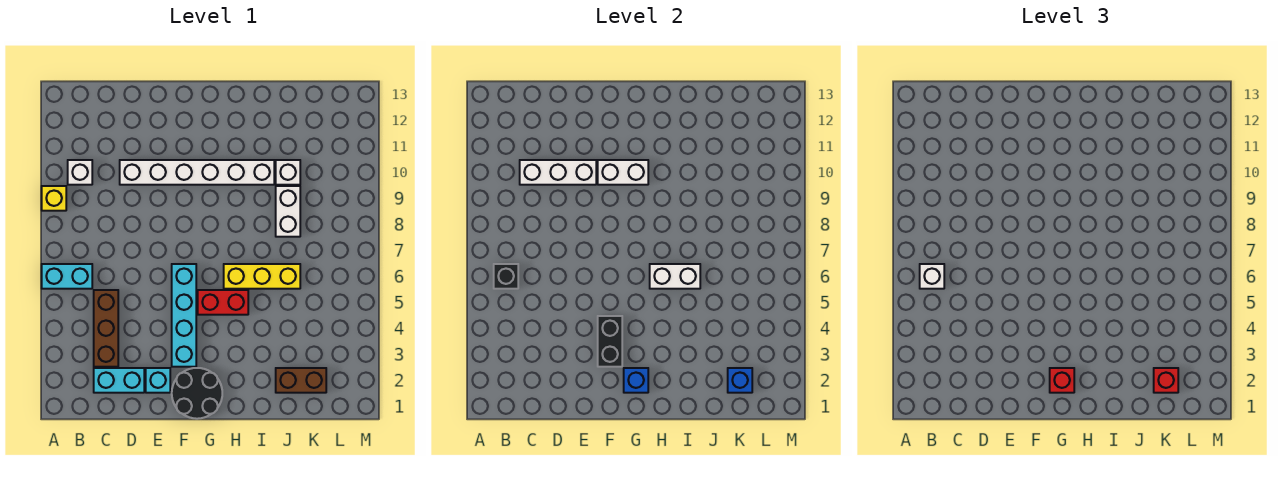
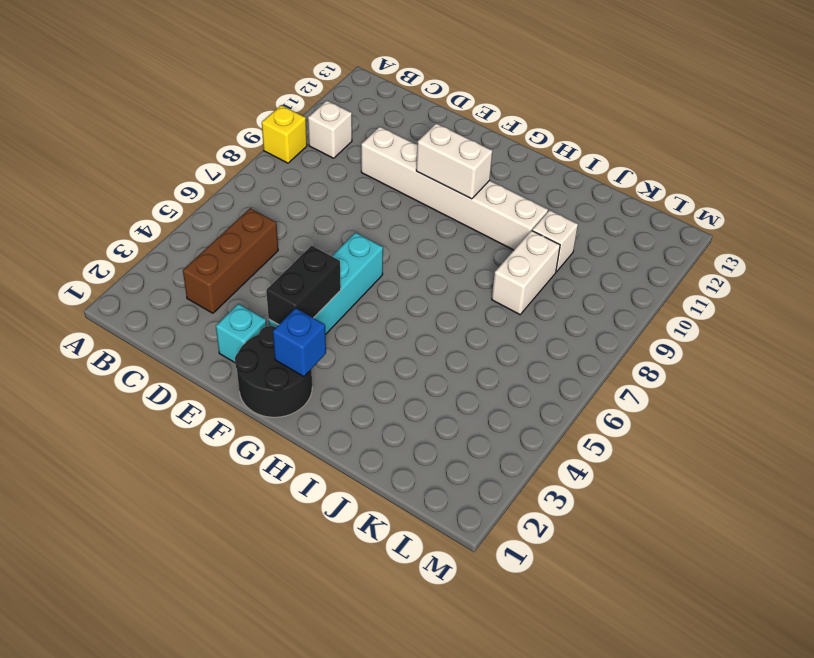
none -> cyan brick A6:B6 level 1
none -> cyan brick C2:D2 level 1
none -> red brick G5:H5 level 1

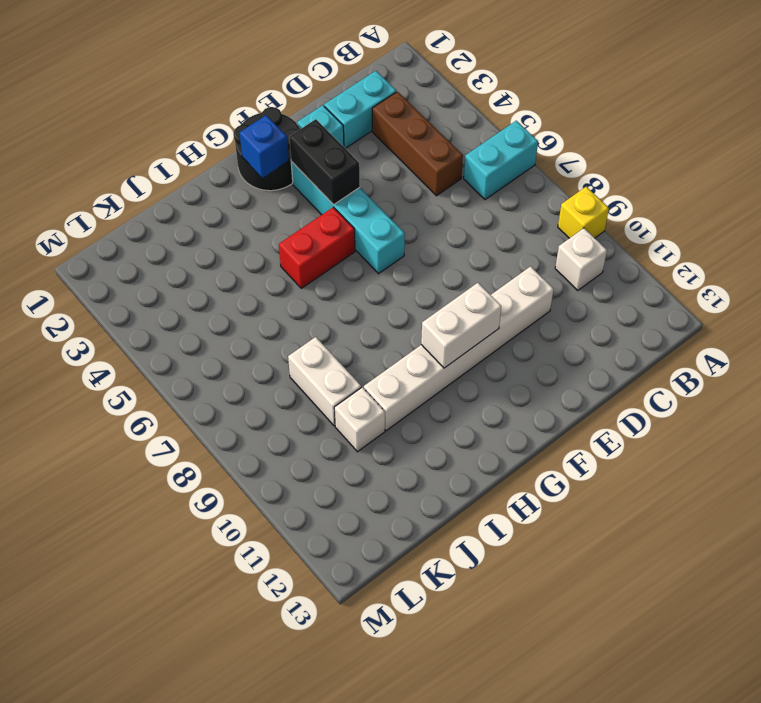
none -> yellow brick H6:J6 level 1
none -> brown brick J2:K2 level 1
none -> black brick B6 level 2

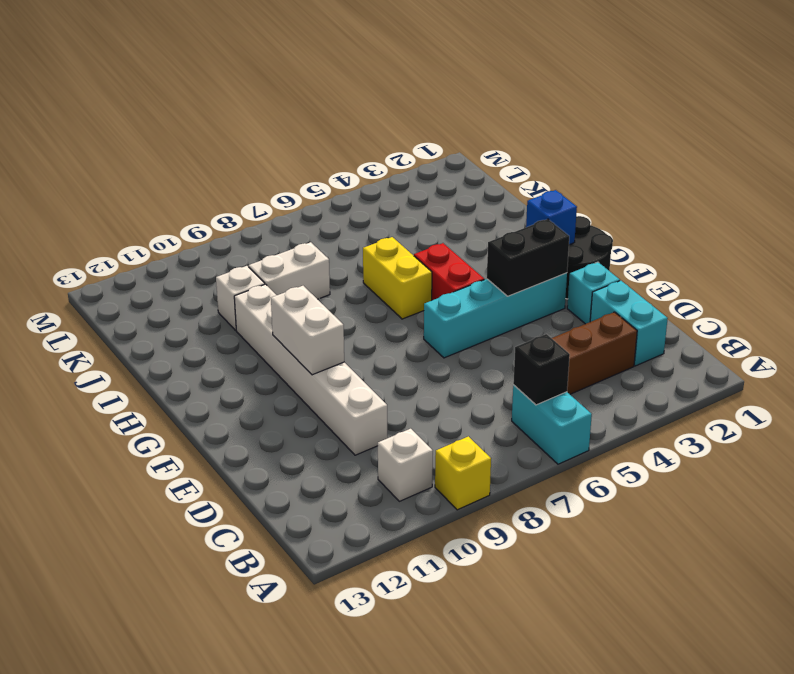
yellow brick H6:I6 level 1 -> yellow brick H6:J6 level 1
none -> brown brick J2:K2 level 1
none -> white brick C10:E10 level 2
none -> white brick H6:I6 level 2

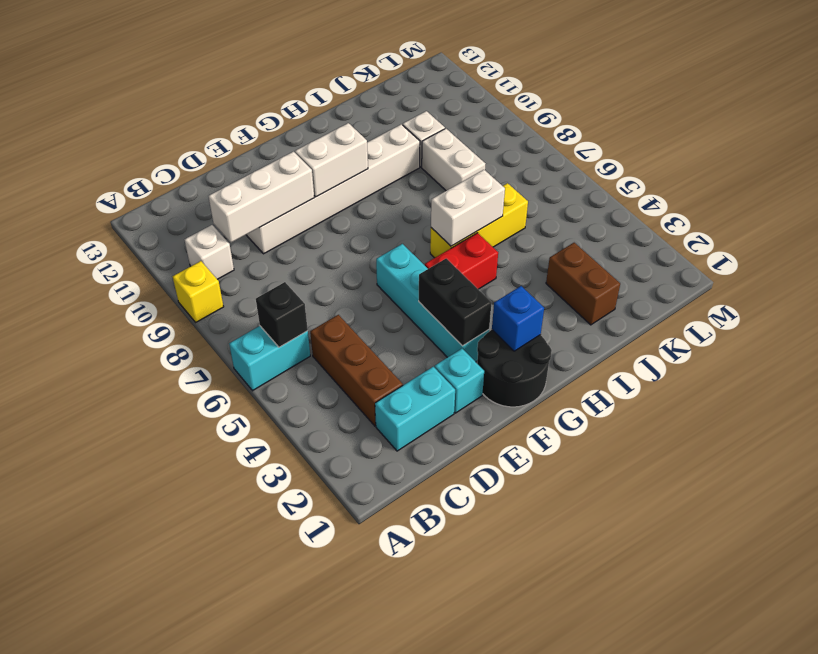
brown brick J2:J3 level 1 -> brown brick J2:K2 level 1
none -> blue brick K2 level 2
none -> white brick B6 level 3
none -> red brick G2 level 3

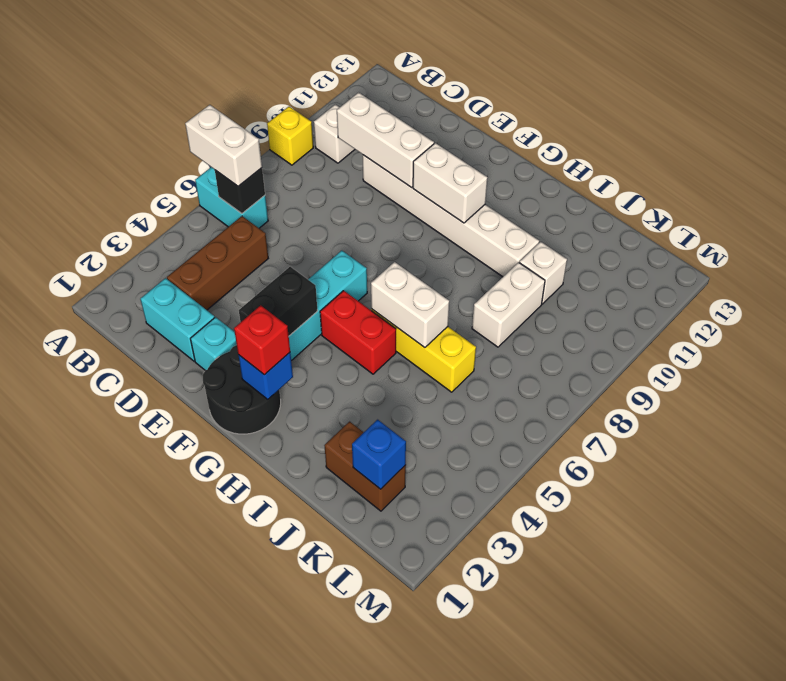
white brick A6:B6 level 3 -> white brick B6 level 3
none -> red brick K2 level 3

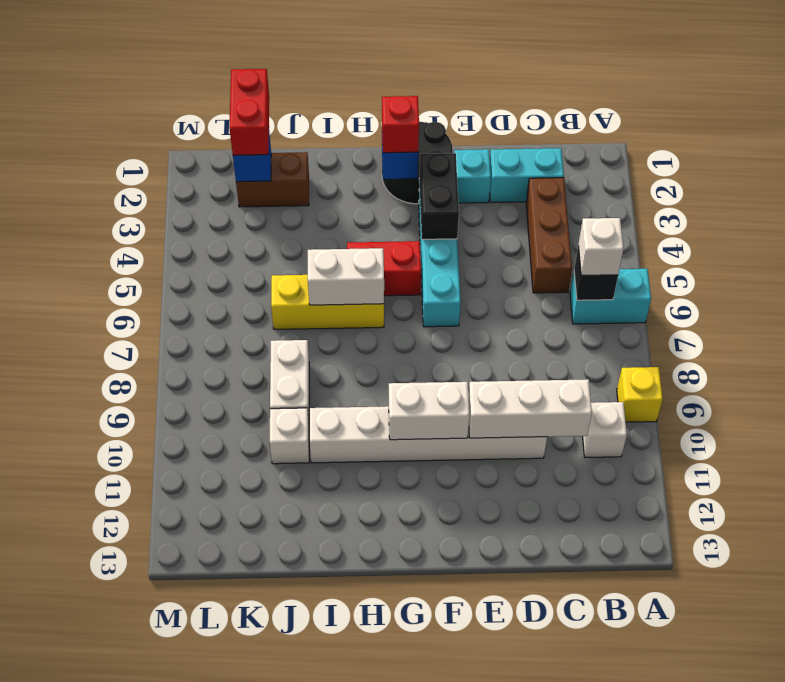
red brick K1:K2 level 3 -> red brick K2 level 3

